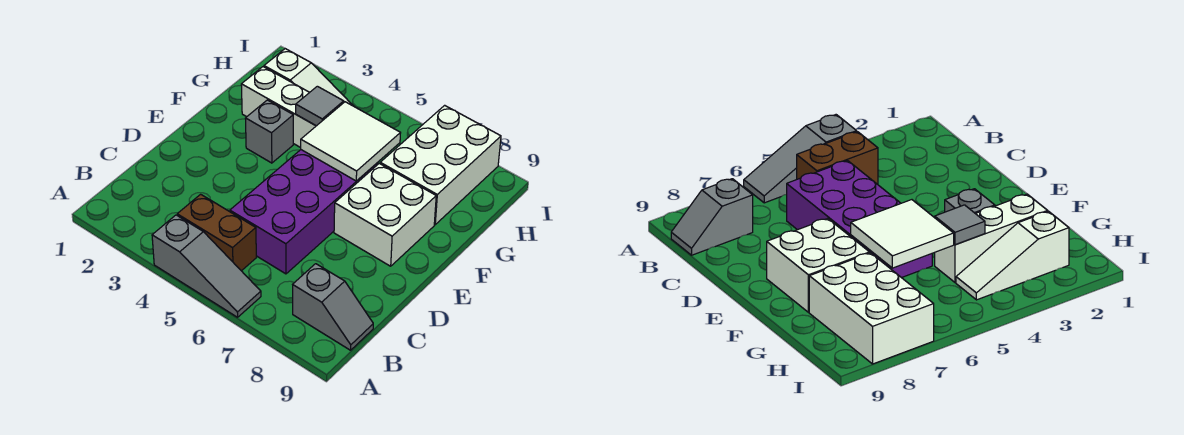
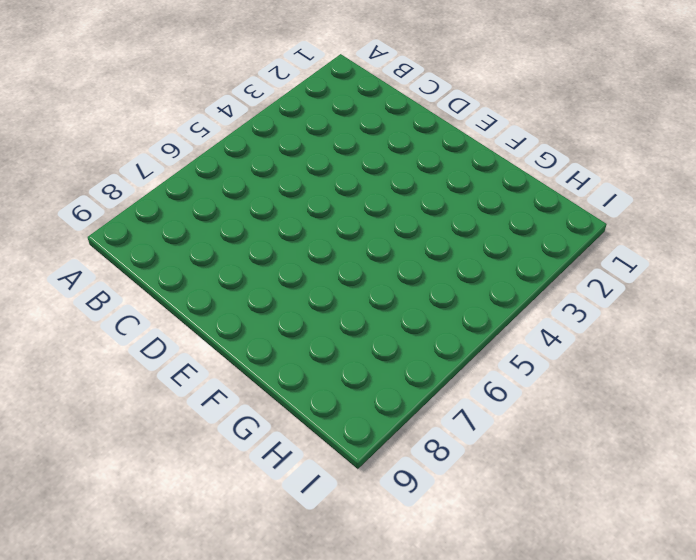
none -> grey slope A4:A6 level 1 top 4
none -> brown brick B4:B5 level 1

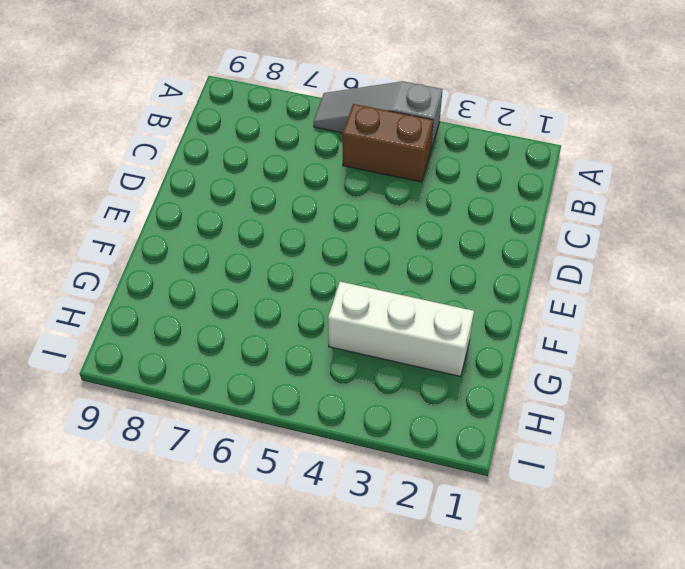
none -> grey slope B8:B9 level 1 top 8
none -> purple brick C5:F6 level 1

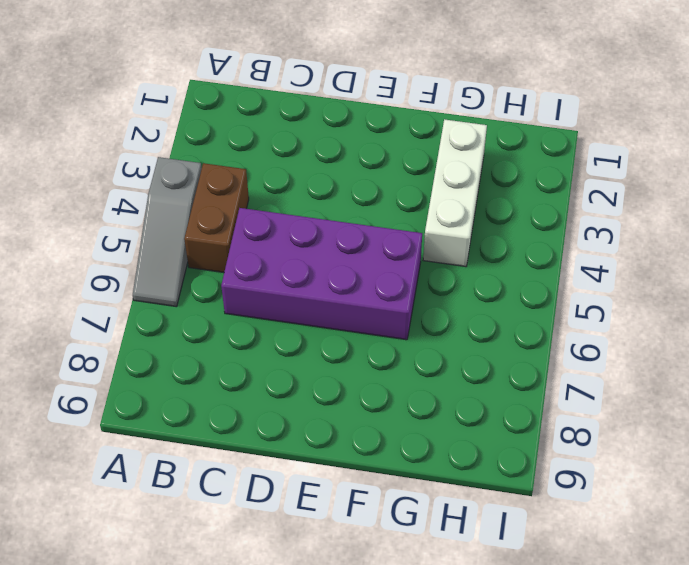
none -> grey slope B8:B9 level 1 top 8
none -> white brick E7:F8 level 1

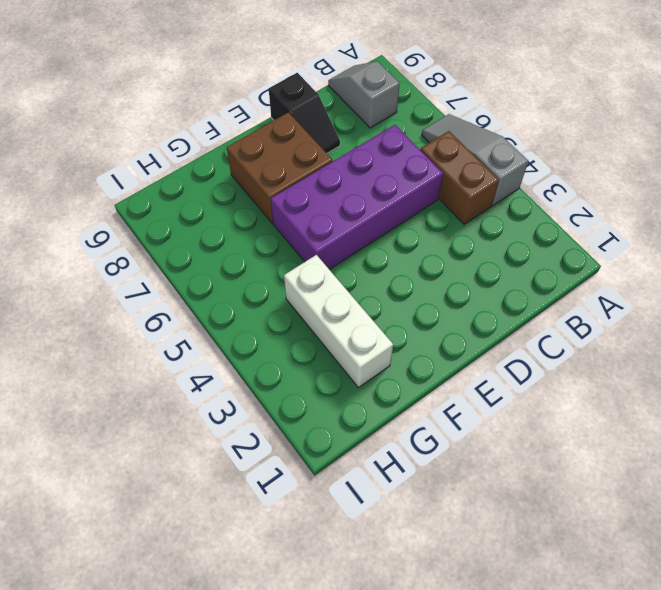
black slope D8:D9 level 1 top 9 -> none
brown brick E7:F8 level 1 -> white brick E7:F8 level 1
none -> grey brick F3 level 1
none -> white brick G7:I8 level 1

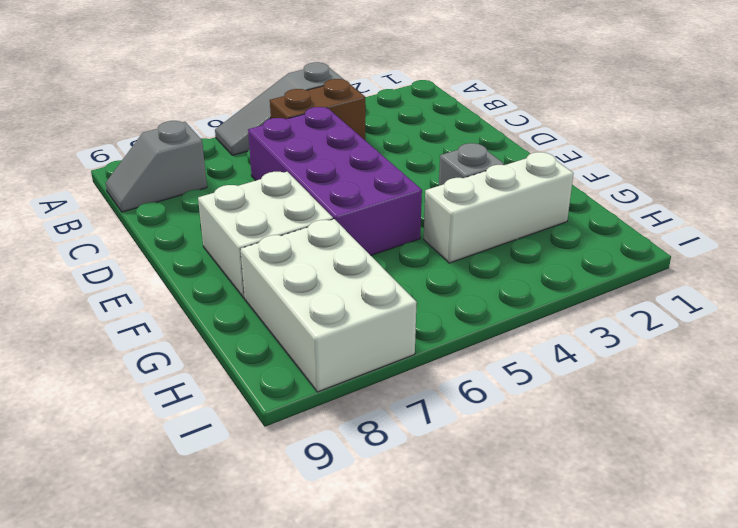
none -> white slope H2:H4 level 1 top 2
none -> white tile F5:G6 level 2

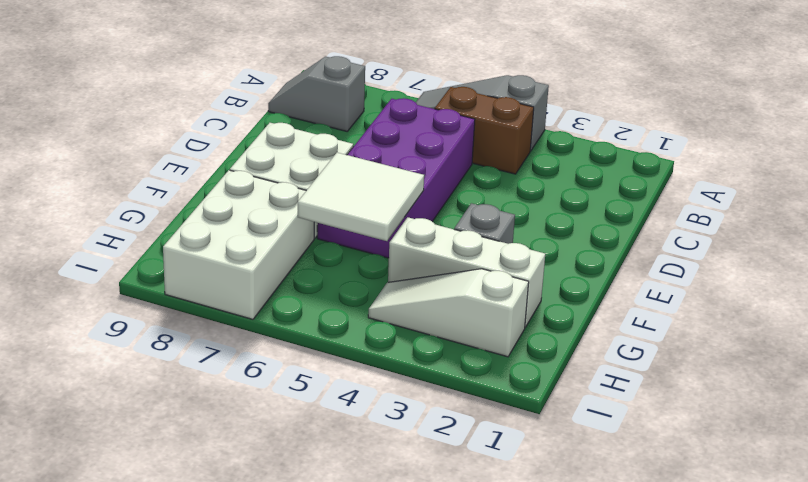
none -> grey tile G4 level 2

